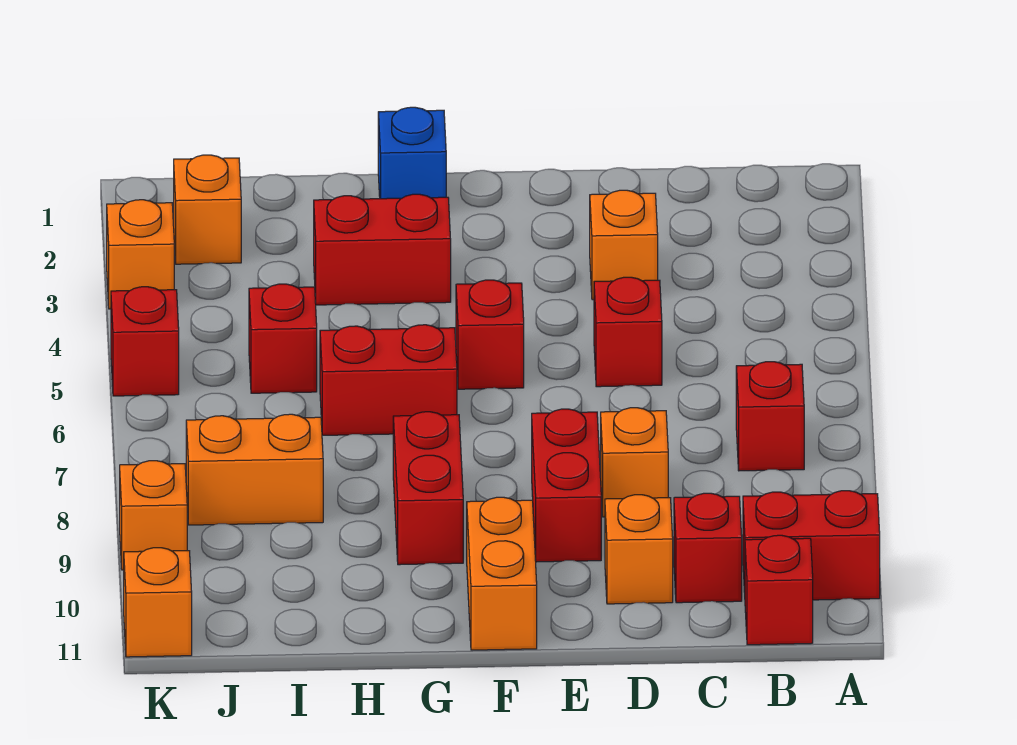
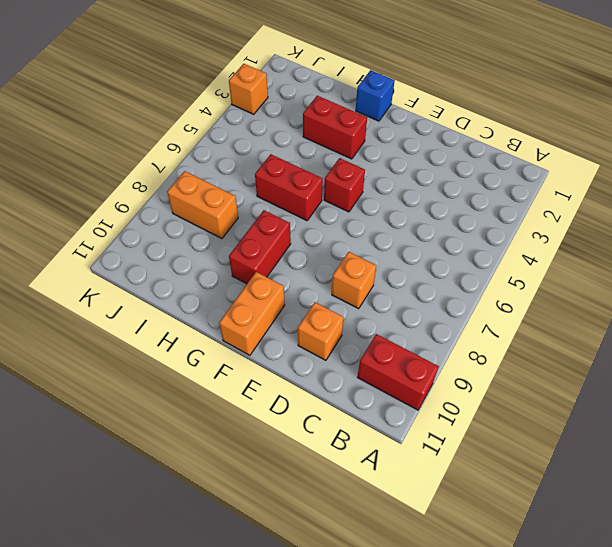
none -> red brick B7 level 1
none -> red brick B11 level 1
none -> red brick C10 level 1

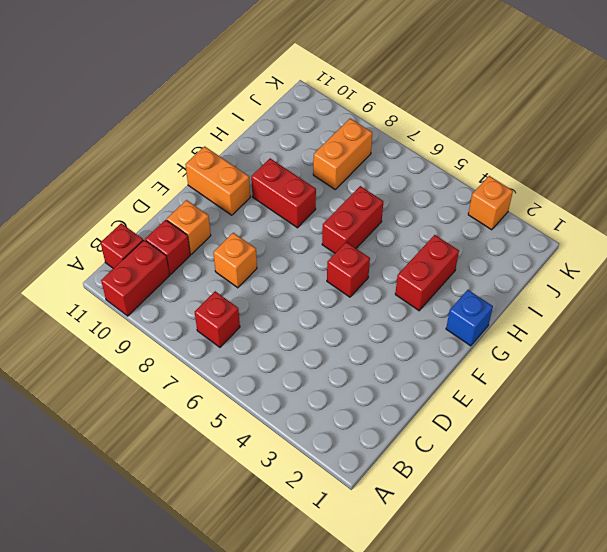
none -> orange brick D3 level 1
none -> red brick D5 level 1
none -> red brick E8:E9 level 1

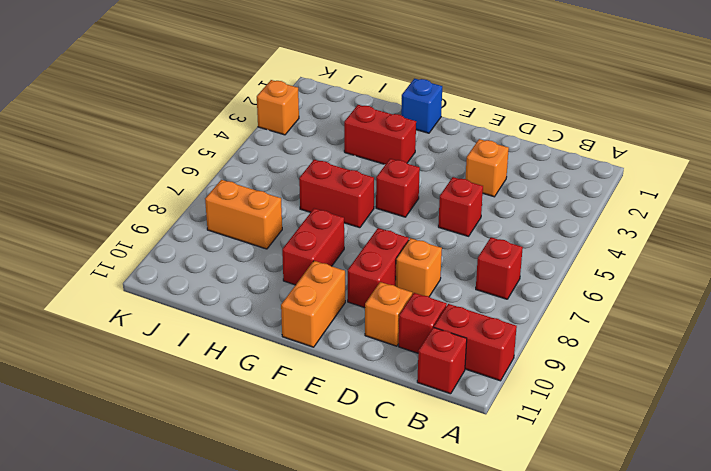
none -> red brick I5 level 1
none -> orange brick J2 level 1
none -> red brick K5 level 1

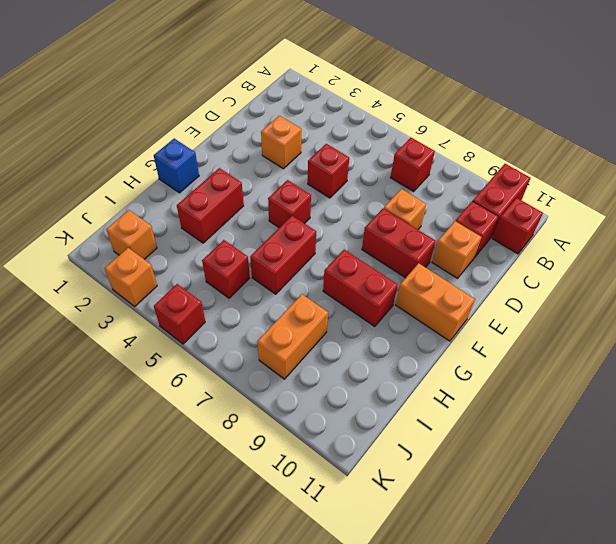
none -> orange brick K9 level 1
none -> orange brick K11 level 1

